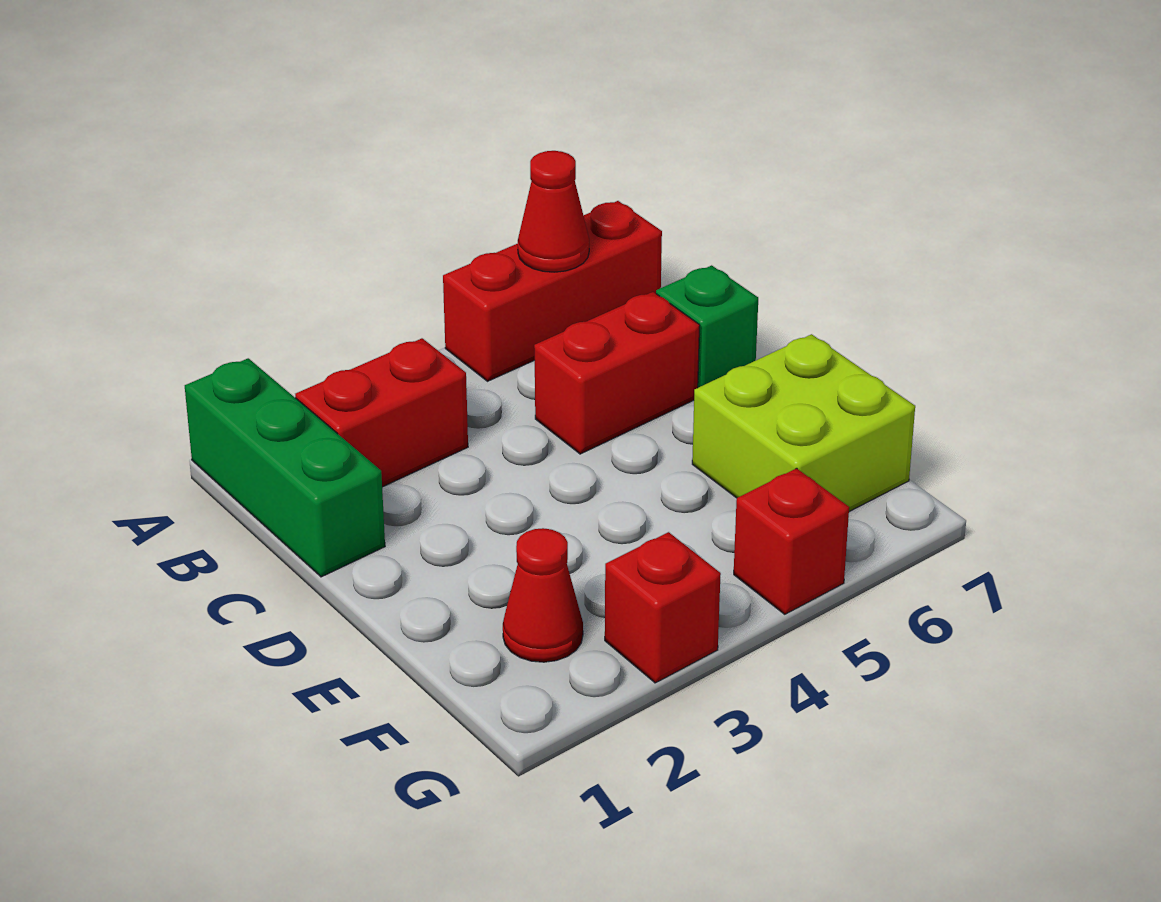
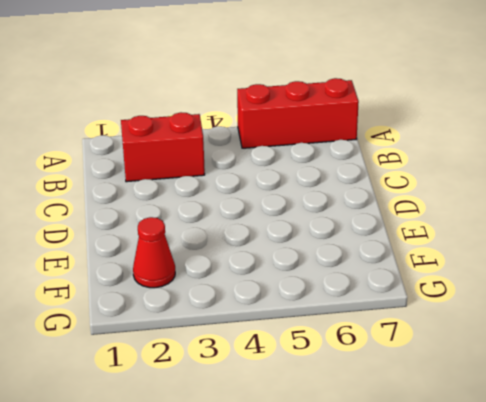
none -> green brick A1:C1 level 1
none -> red brick C5:C6 level 1

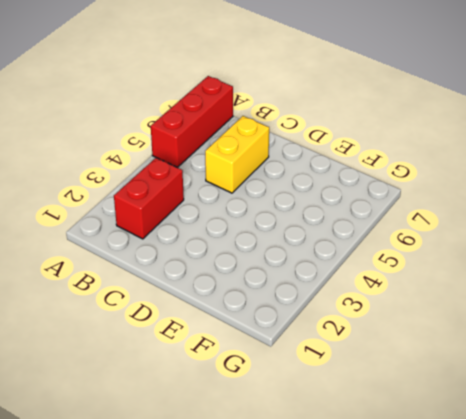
yellow brick C5:C6 level 1 -> red brick C5:C6 level 1
none -> green brick A1:C1 level 1
none -> green brick C7 level 1

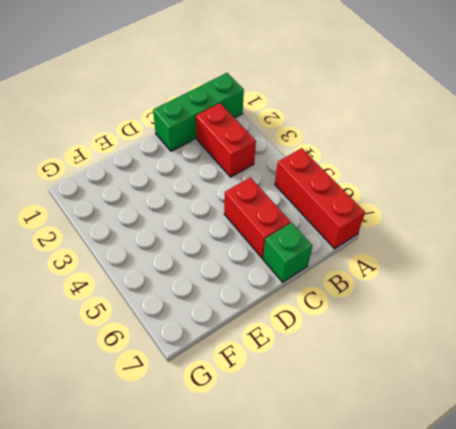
none -> lime brick E6:F7 level 1
none -> red cone F2 level 1

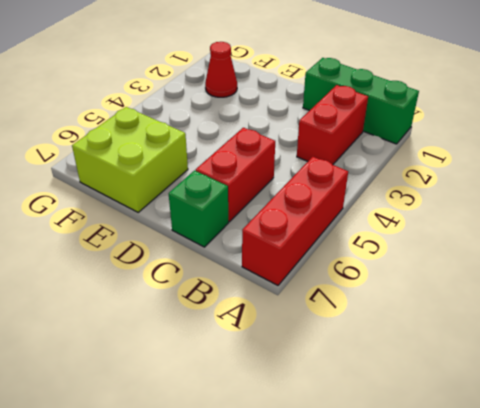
none -> red brick G3 level 1
none -> red brick G5 level 1

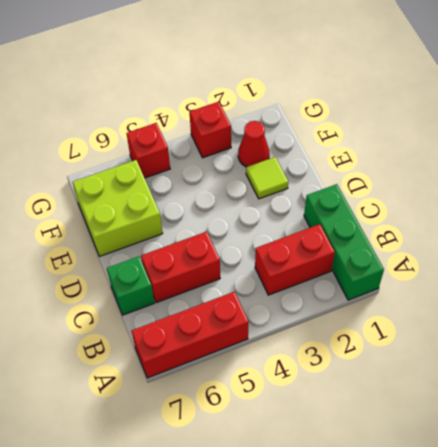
lime tile E2 level 1 -> none
none -> red cone A6 level 2

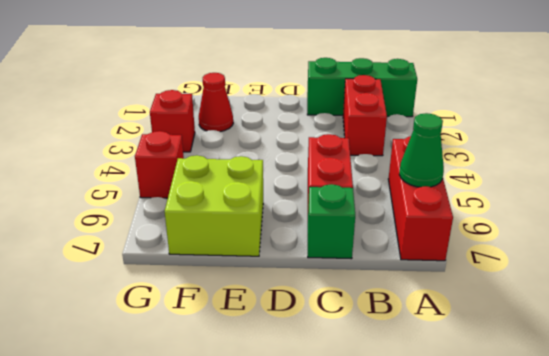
green cone A6 level 2 -> red cone A6 level 2

